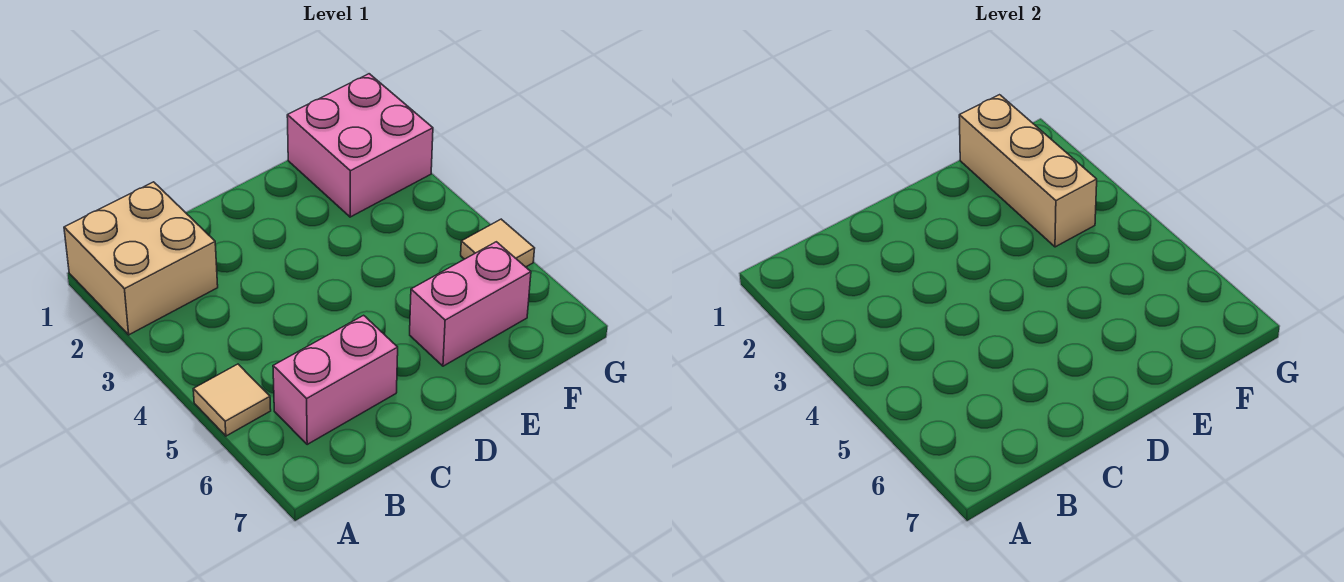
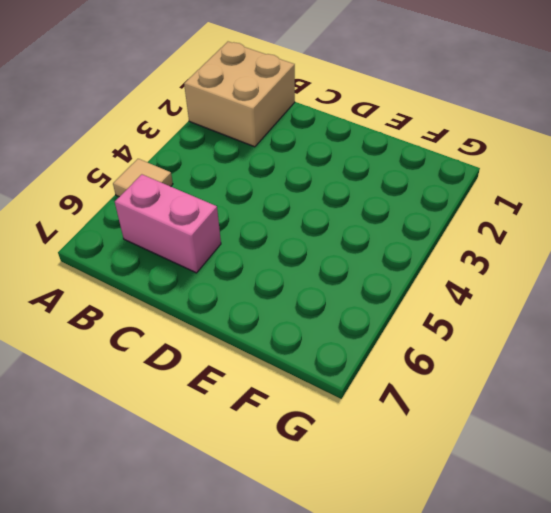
none -> pink brick E6:F6 level 1
none -> pink brick F1:G2 level 1

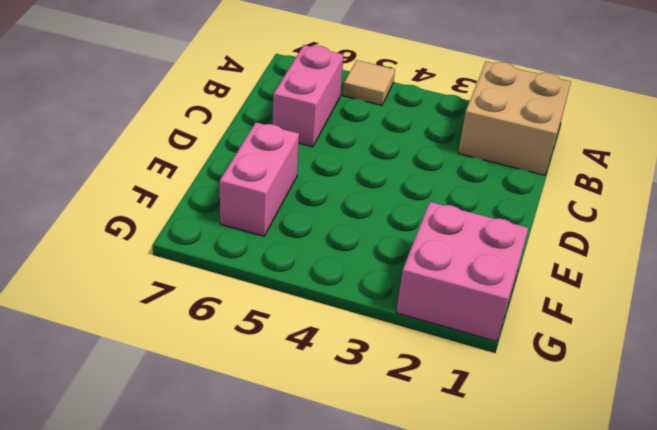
none -> tan tile G5 level 1
none -> tan brick F1:F3 level 2

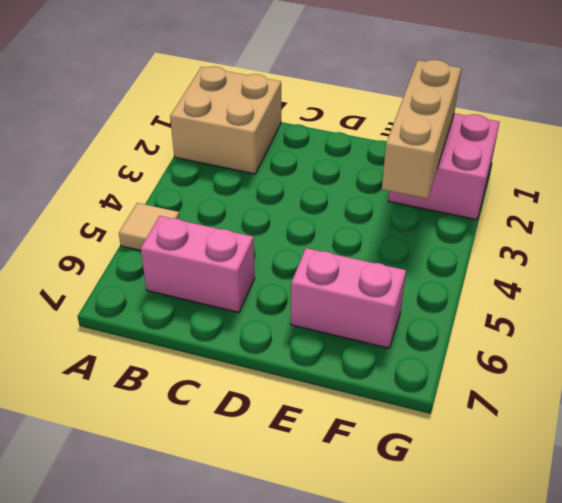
none -> tan tile G5 level 1

